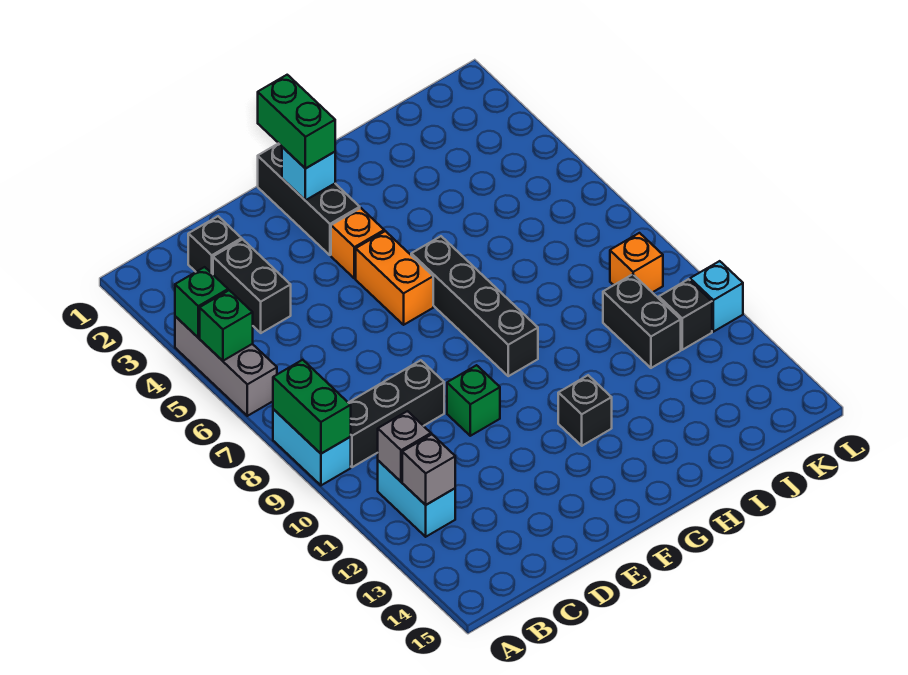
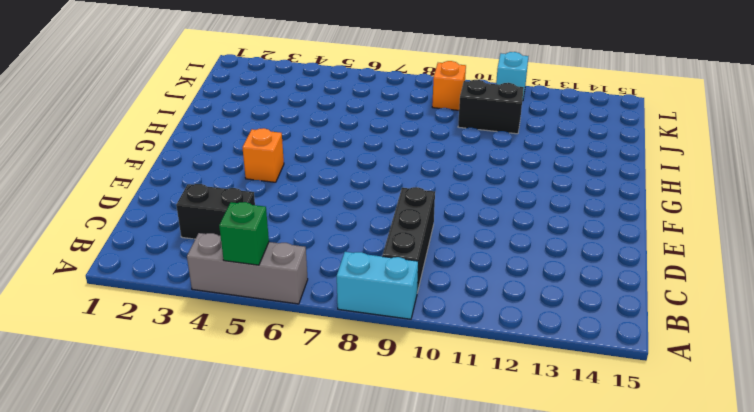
none -> cyan brick B11:B12 level 1
none -> black brick C2 level 1
none -> green brick E10 level 1

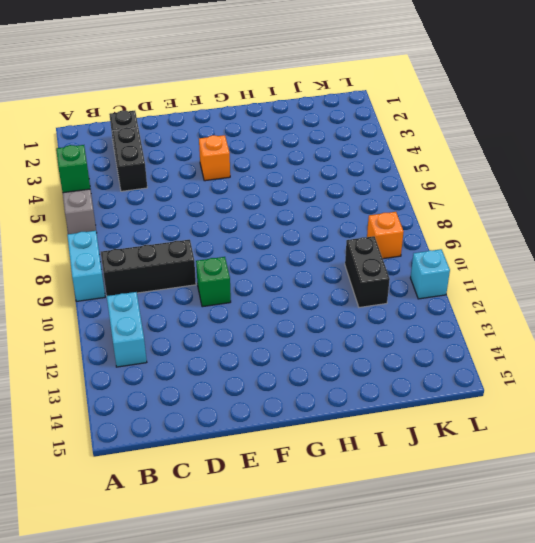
none -> black brick F1:F3 level 1
none -> orange brick F5:F6 level 1
none -> black brick G6:G9 level 1

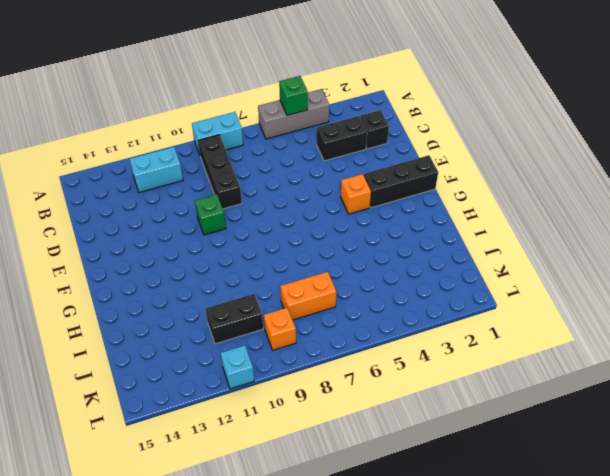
orange brick J7:J8 level 1 -> orange brick F5:F6 level 1
none -> black brick G6:G9 level 1
none -> black brick G12 level 1
none -> black brick K11 level 1

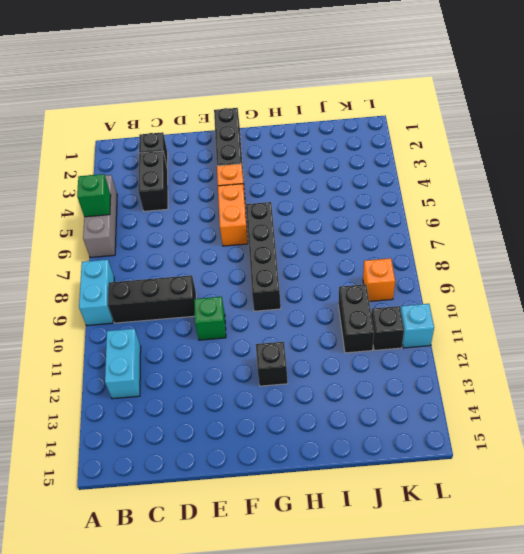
none -> green brick A4 level 2
none -> green brick A8:A9 level 2
none -> grey brick B11 level 2

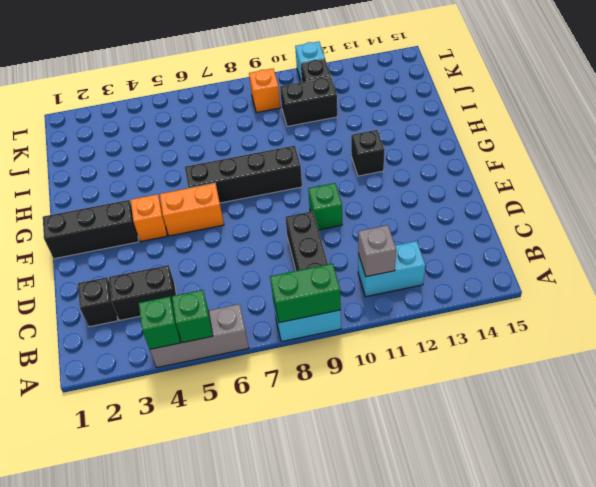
none -> grey brick B12 level 2
none -> cyan brick F2 level 2
none -> green brick F1:F2 level 3

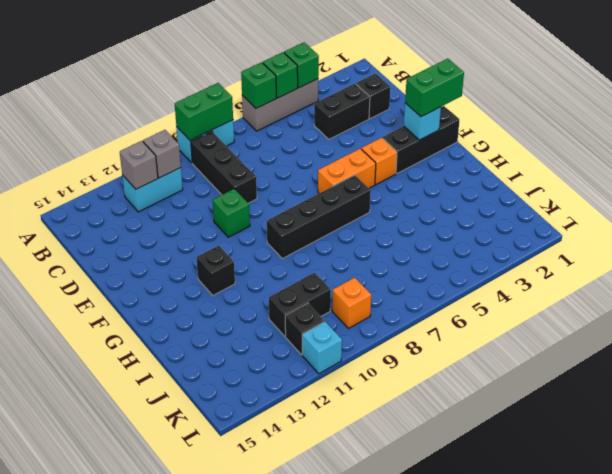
green brick A6 level 2 -> none

